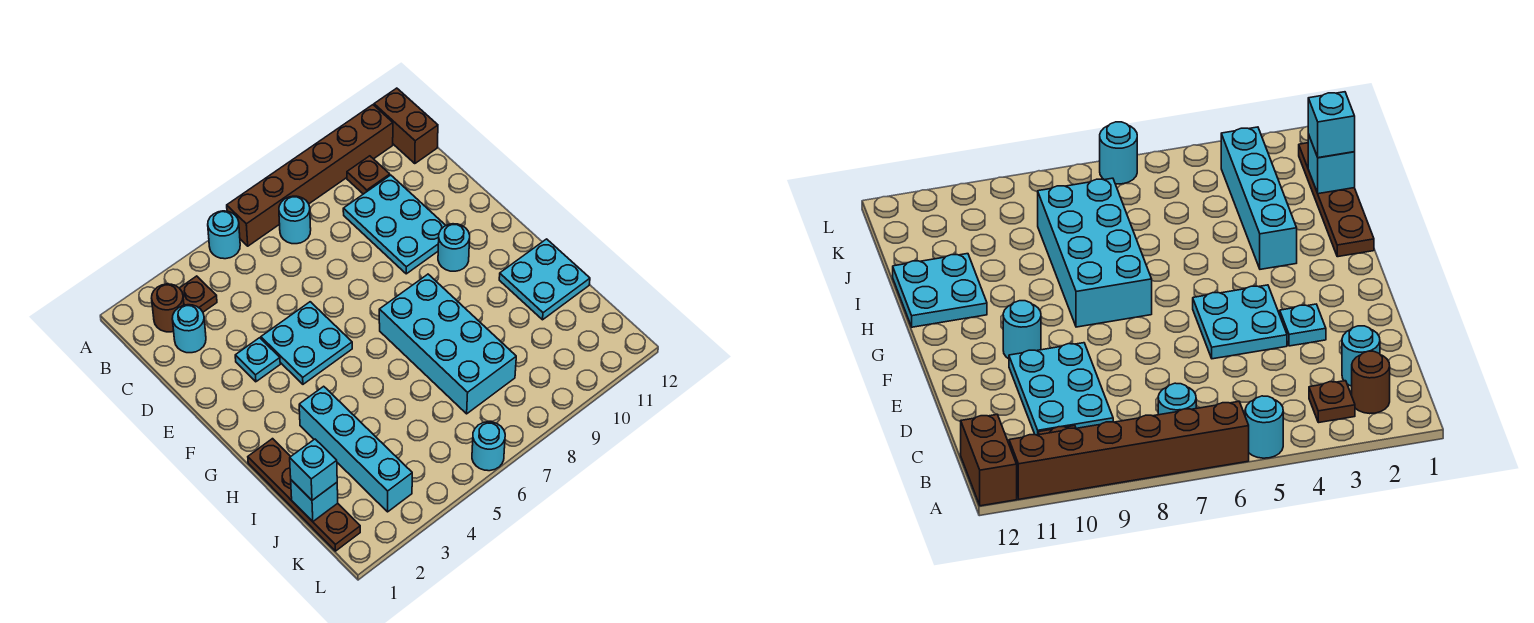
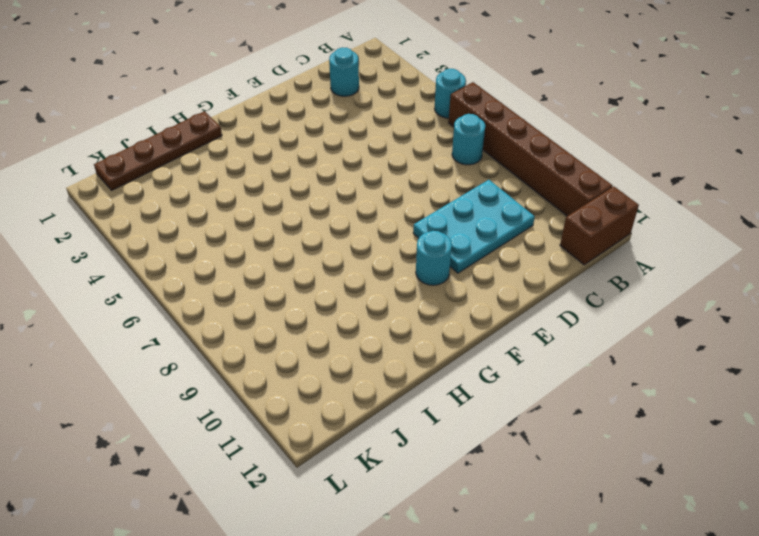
none -> brown round brick B2 level 1
none -> brown plate B3 level 1
none -> brown plate B10 level 1

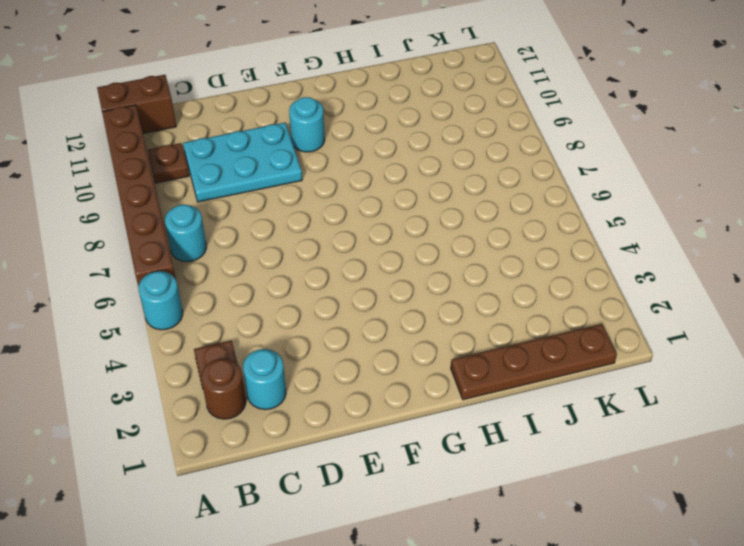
none -> cyan plate E3 level 1
none -> cyan plate E4:F5 level 1
none -> cyan brick G7:J8 level 1

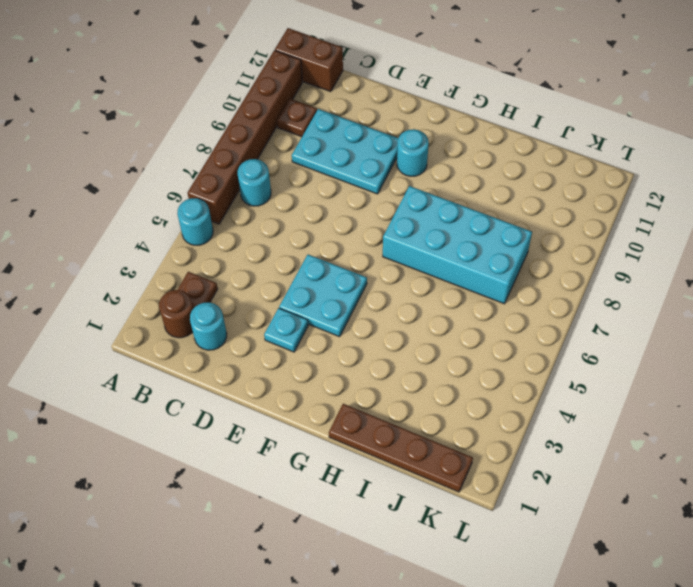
none -> cyan brick H3:K3 level 1
none -> cyan plate H11:I12 level 1
none -> cyan round brick L6 level 1

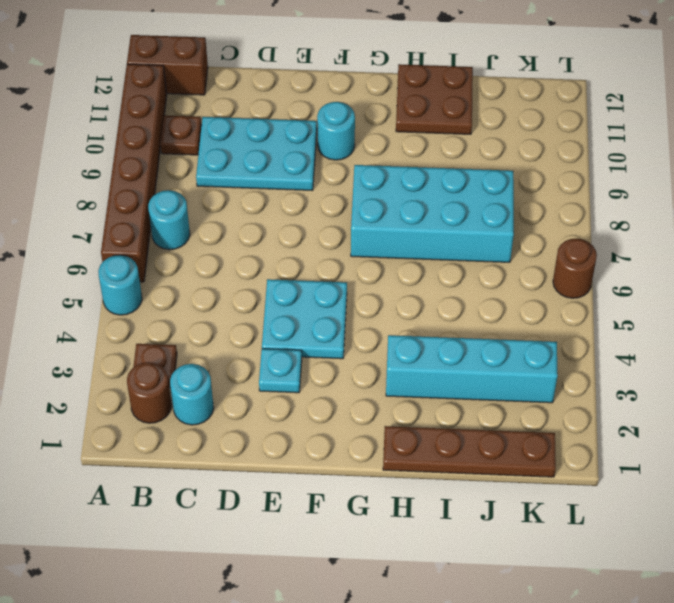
brown plate H11:I12 level 1 -> cyan plate H11:I12 level 1
brown round brick L6 level 1 -> cyan round brick L6 level 1
none -> cyan brick J1 level 2
none -> cyan brick J1 level 3

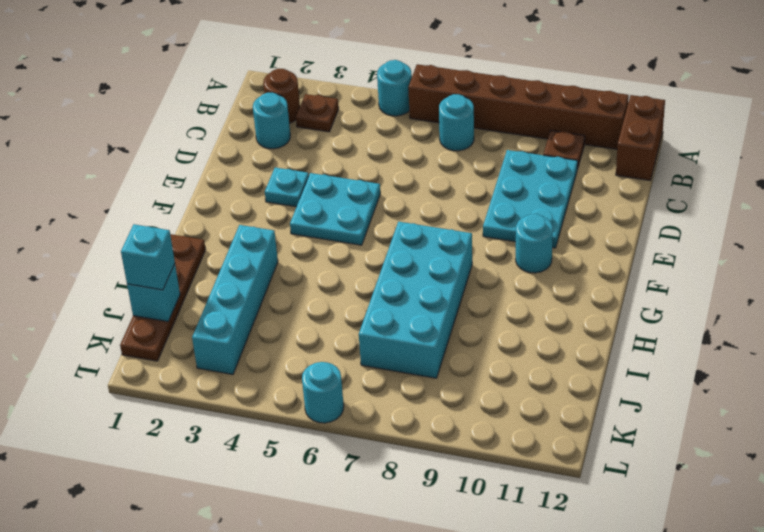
none -> cyan plate H11:I12 level 1

